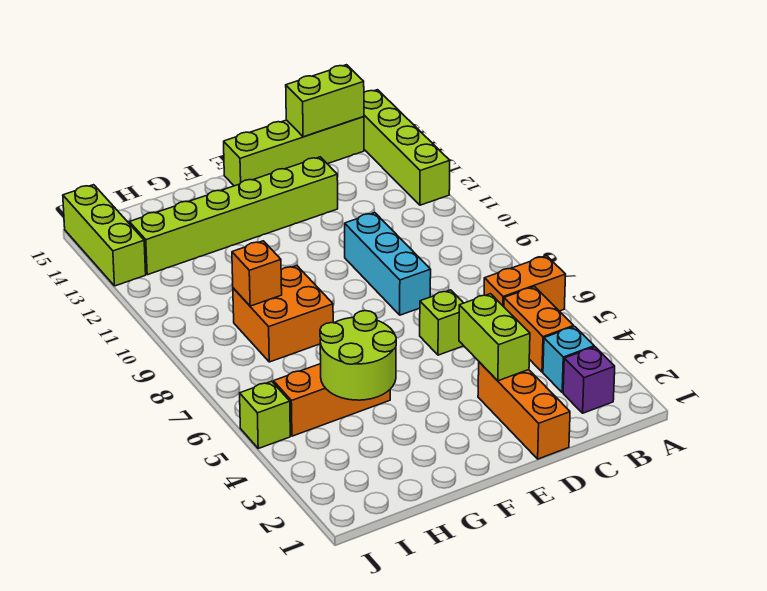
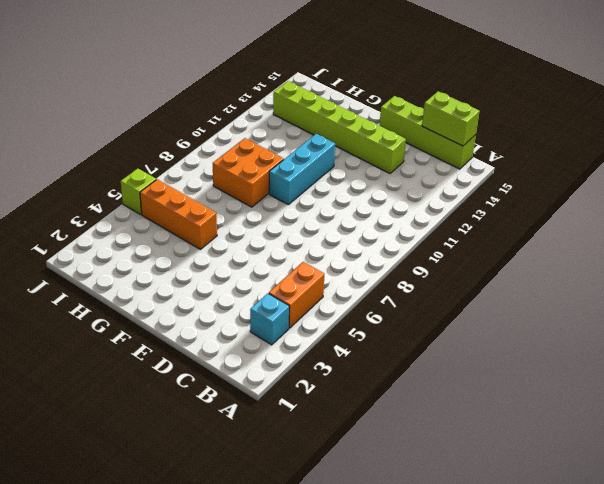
cyan brick F9:F11 level 1 -> cyan brick D8:D10 level 1
none -> orange brick A6:B6 level 1
none -> lime brick A12:A15 level 1
none -> purple brick B2 level 1

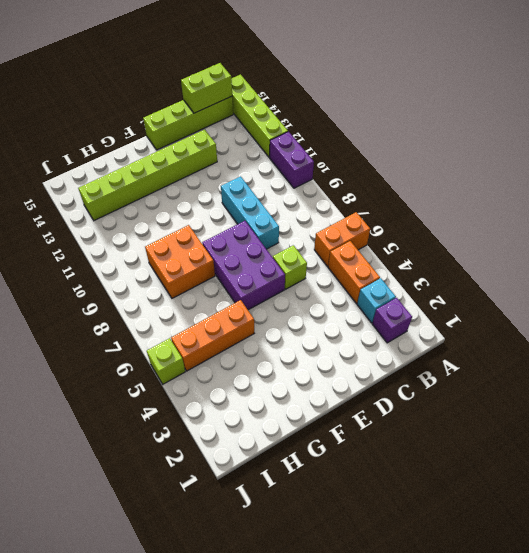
purple brick A10:A11 level 1 -> none
purple brick E6:F8 level 1 -> none
none -> orange brick D1:D3 level 1
none -> lime brick J13:J15 level 1
none -> lime brick D3:D4 level 2

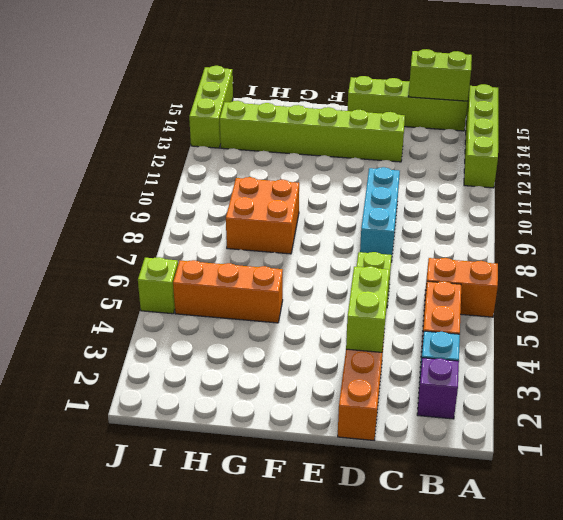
none -> lime round brick G4:H5 level 2
none -> orange brick H9 level 2

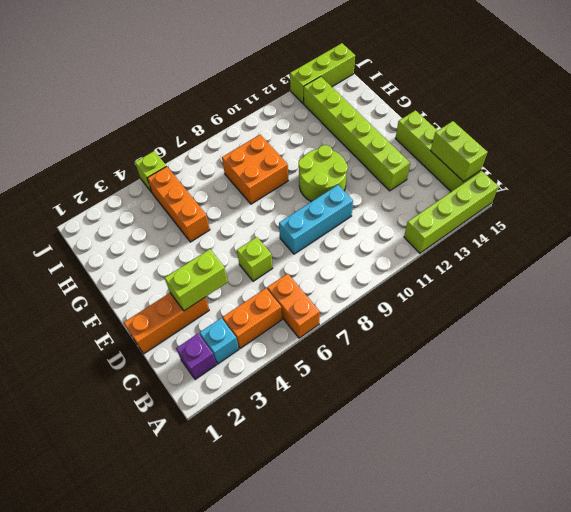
lime round brick E10:F11 level 1 -> lime round brick G4:H5 level 2
none -> orange brick H9 level 2

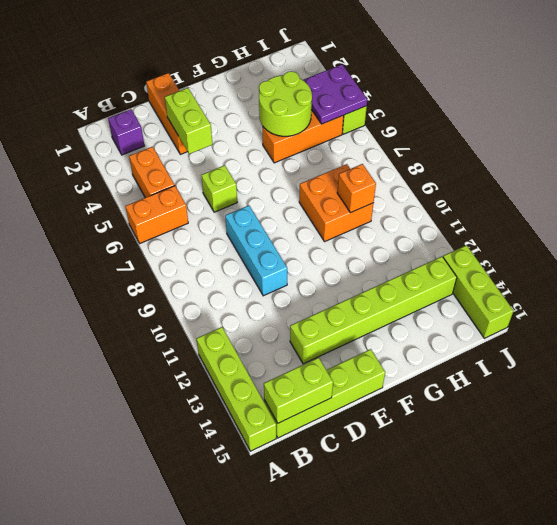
purple plate I4:J5 level 2 -> none
none -> cyan brick B3 level 1

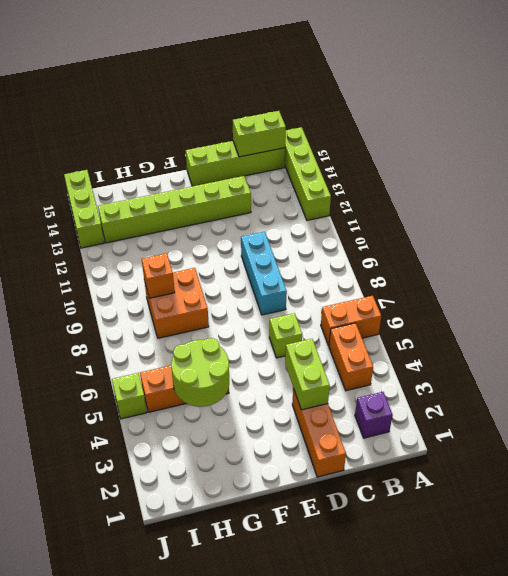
none -> cyan brick B3 level 1

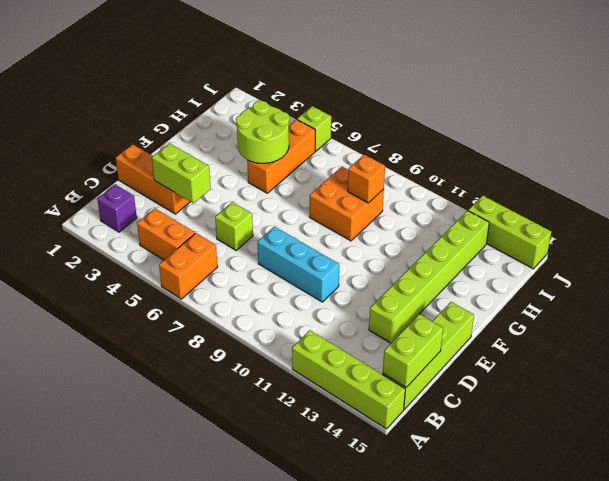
none -> cyan brick B3 level 1

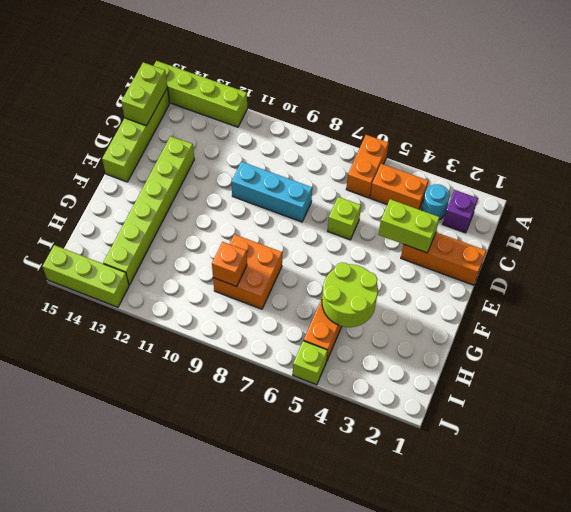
cyan round brick B3 level 1 -> cyan brick B3 level 1

